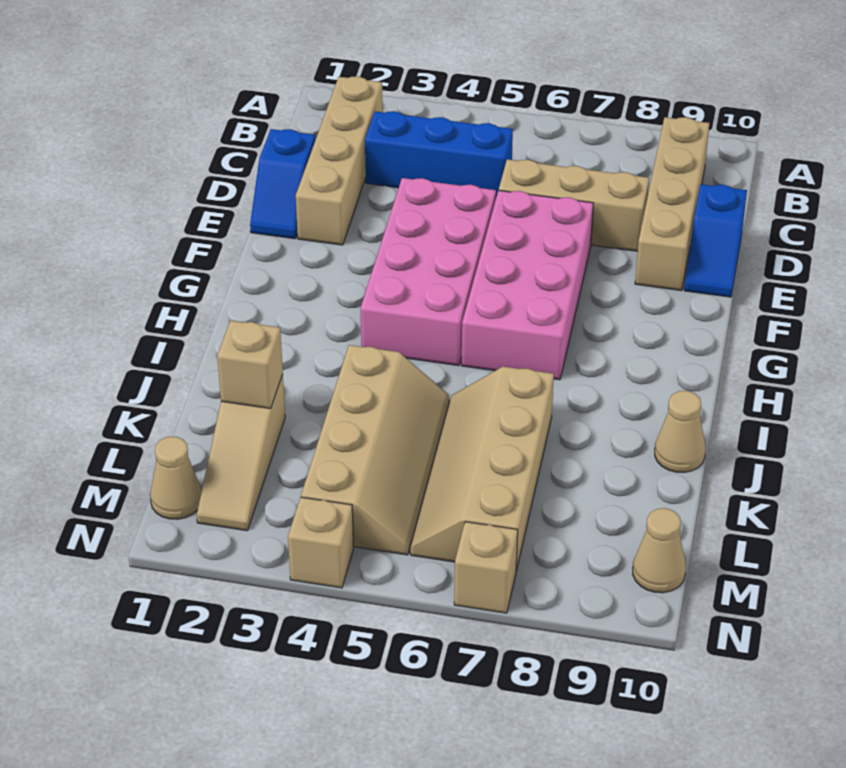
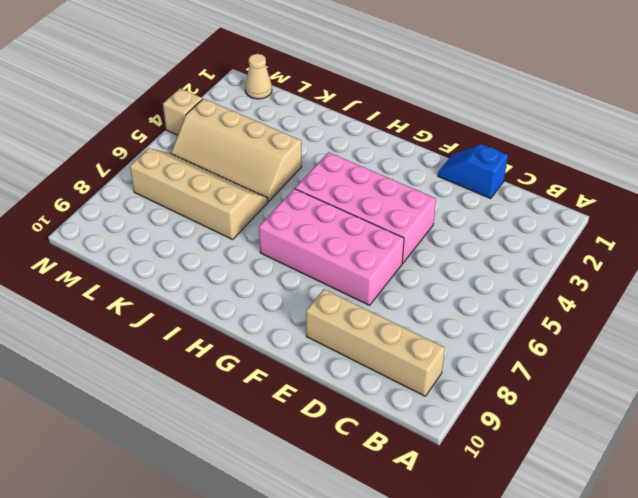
none -> tan brick B2:E2 level 1
none -> blue brick C3:C5 level 1
none -> tan brick D6:D8 level 1

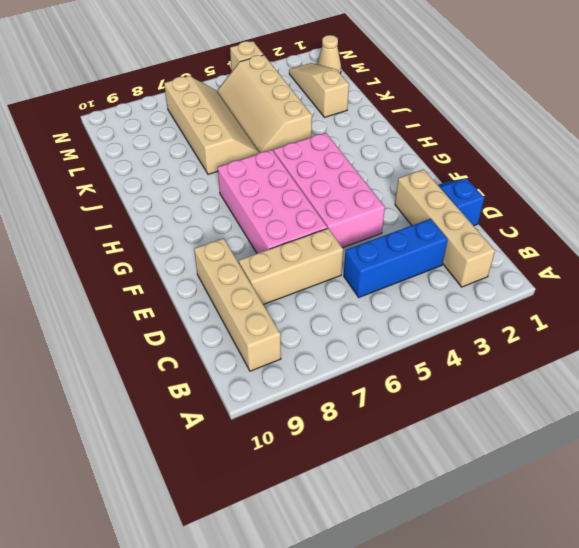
none -> blue slope D10:E10 level 1 top D
none -> tan cone J10 level 1
none -> tan cone M10 level 1

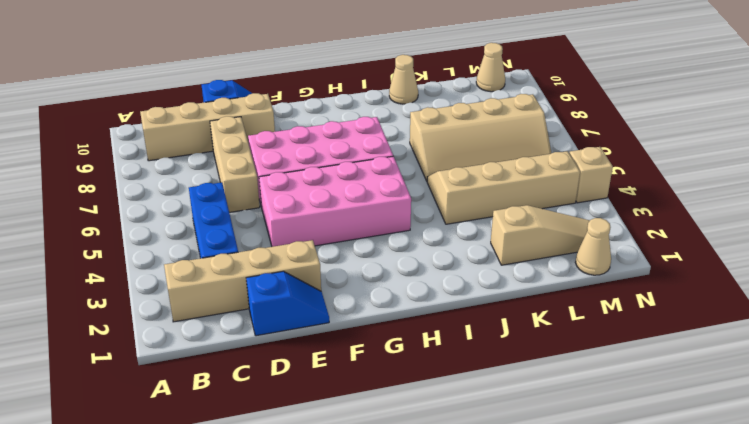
none -> tan brick N7 level 1
none -> tan brick K2 level 2

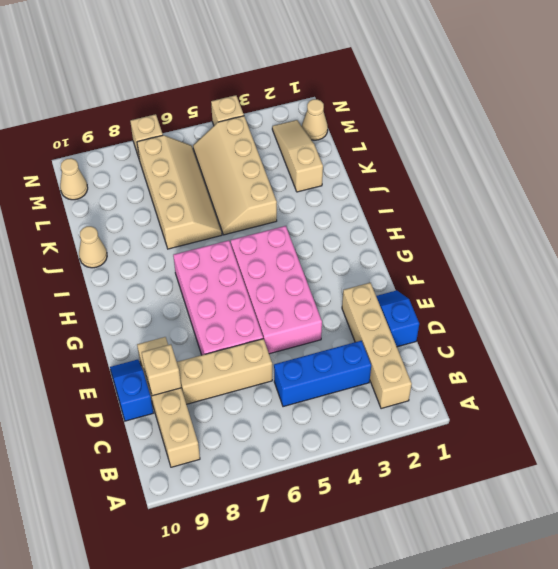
tan brick D9 level 2 -> tan brick K2 level 2

